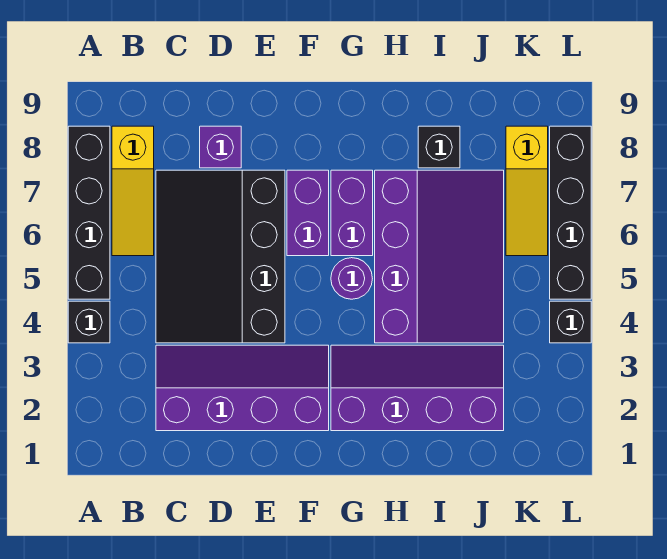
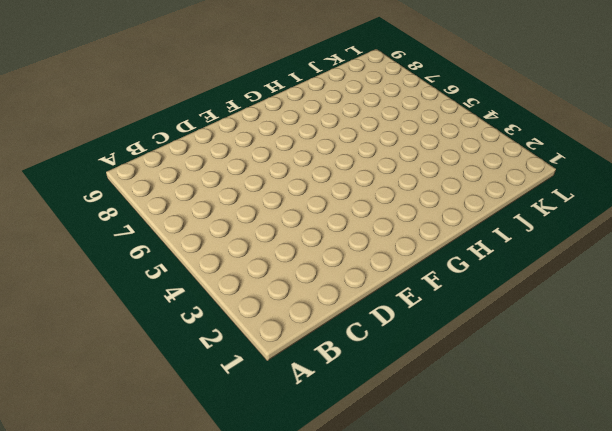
none -> black brick A4 level 1
none -> black brick A5:A8 level 1
none -> yellow slope B6:B8 level 1 top 8

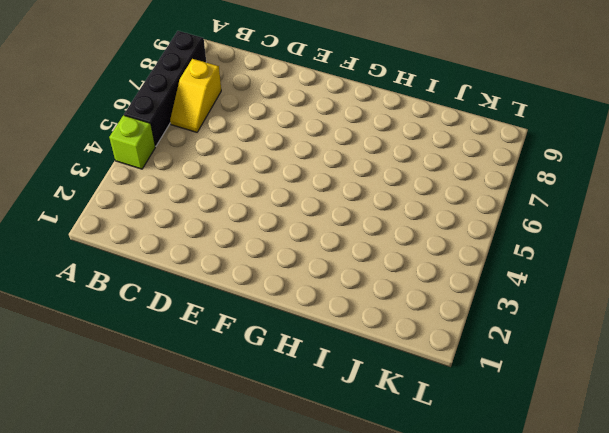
lime brick A4 level 1 -> black brick A4 level 1
yellow slope B6:B7 level 1 top 7 -> yellow slope B6:B8 level 1 top 8
none -> purple slope C2:F3 level 1 top 2
none -> black slope C4:E7 level 1 top E
none -> purple brick D8 level 1

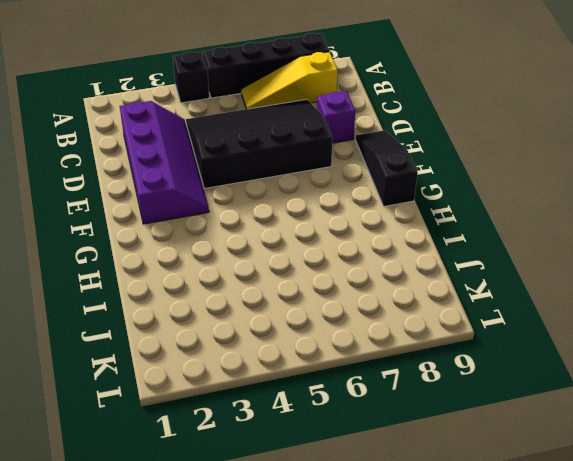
black slope E9:G9 level 1 top G -> none
none -> purple brick F6:F7 level 1
none -> purple slope G2:J3 level 1 top 2
none -> purple round brick G5 level 1

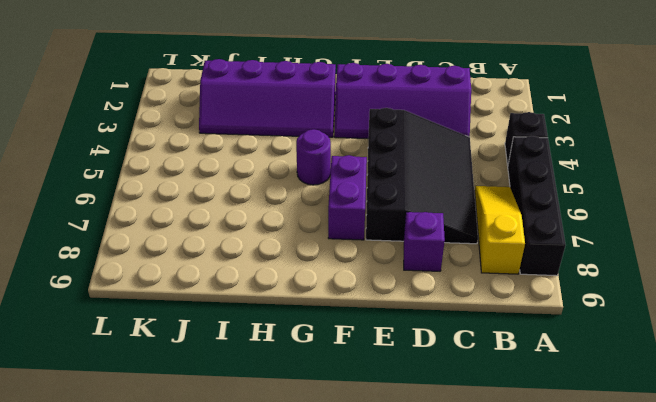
none -> purple brick G6:G7 level 1
none -> purple slope H4:J7 level 1 top H
none -> black brick I8 level 1

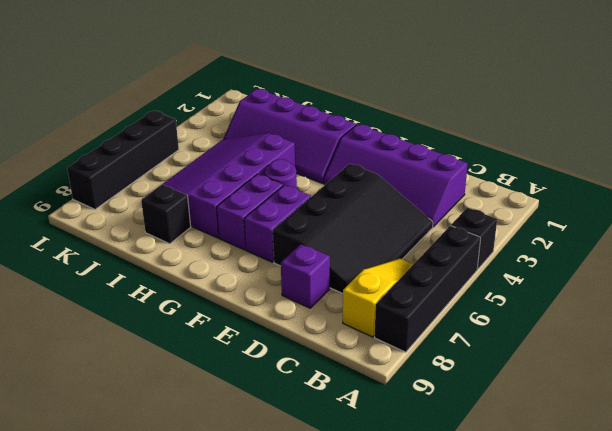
none -> yellow slope K6:K8 level 1 top 8
none -> black brick L4 level 1

